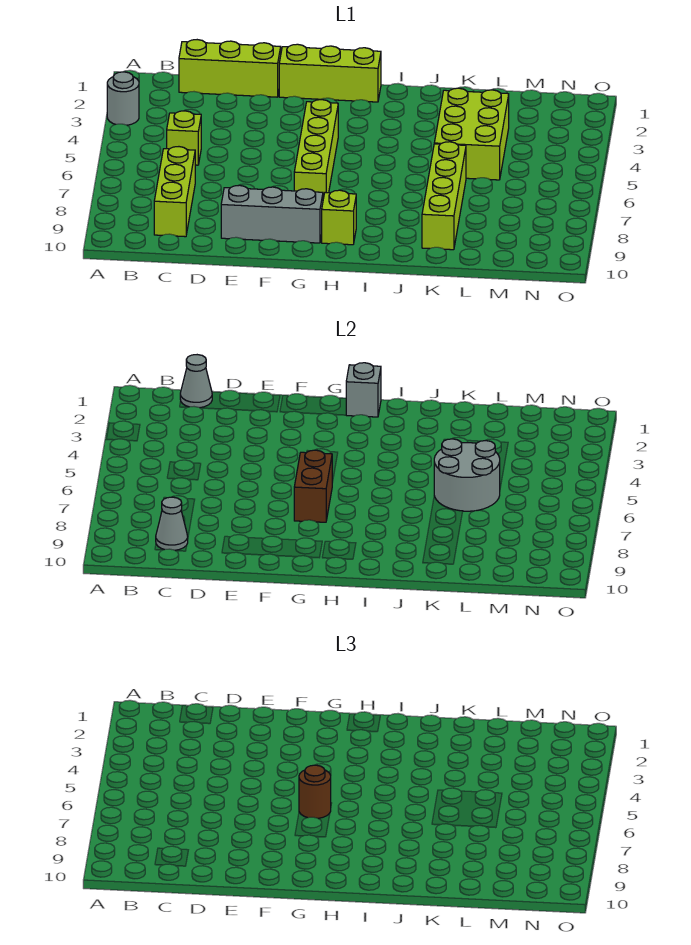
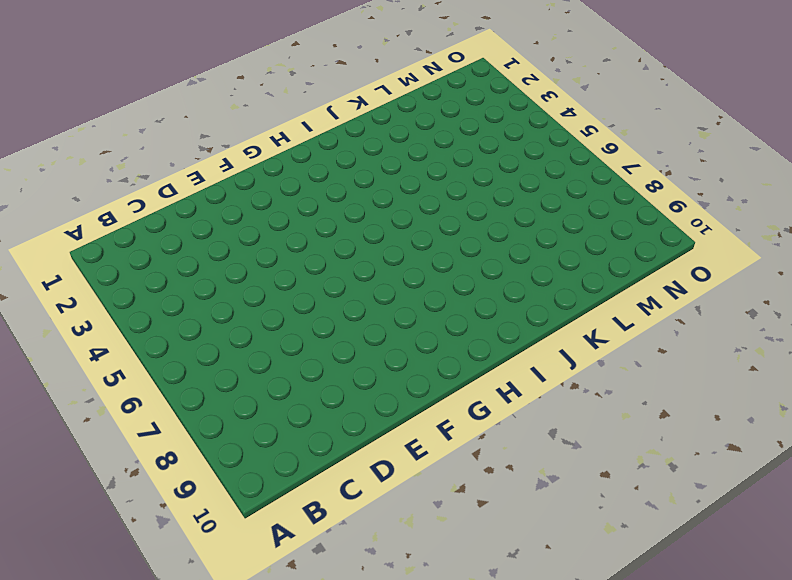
none -> grey round brick A3 level 1
none -> lime brick C1:E1 level 1
none -> lime brick C5 level 1

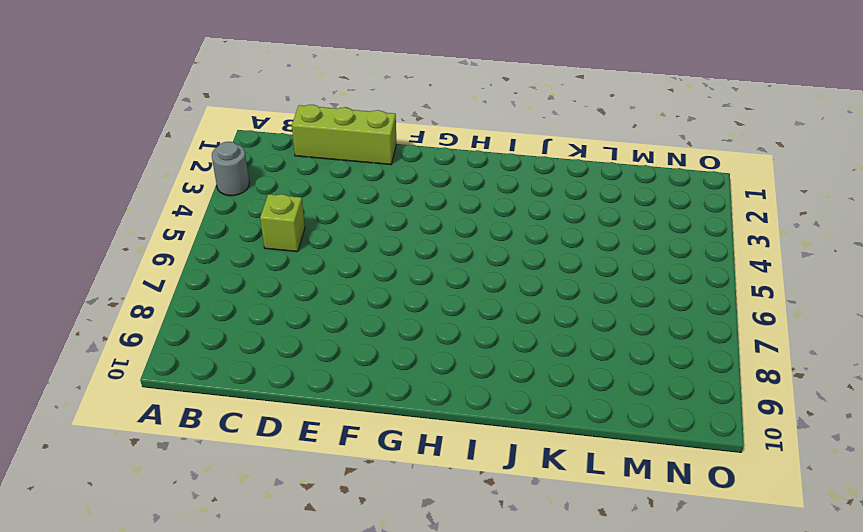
none -> lime brick C7:C9 level 1
none -> grey brick E9:G9 level 1
none -> lime brick F1:H1 level 1

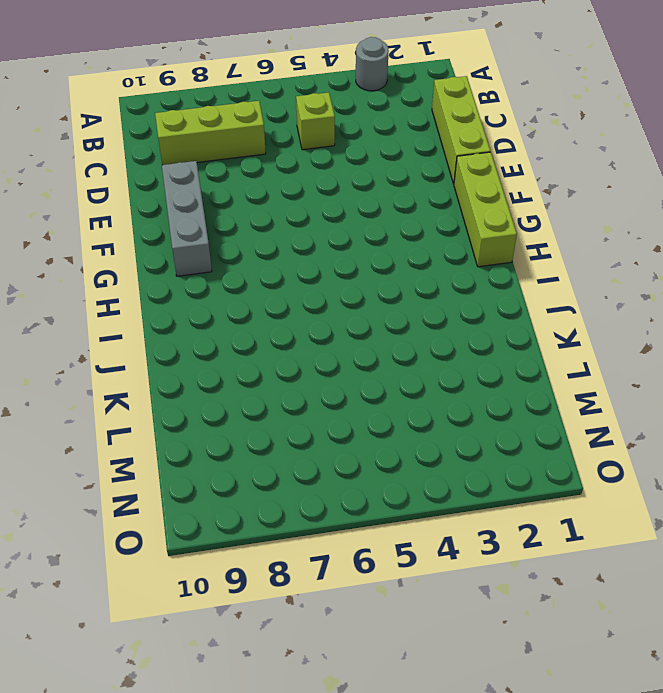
none -> lime brick G4:G7 level 1
none -> lime brick H9 level 1
none -> lime brick K3:L5 level 1

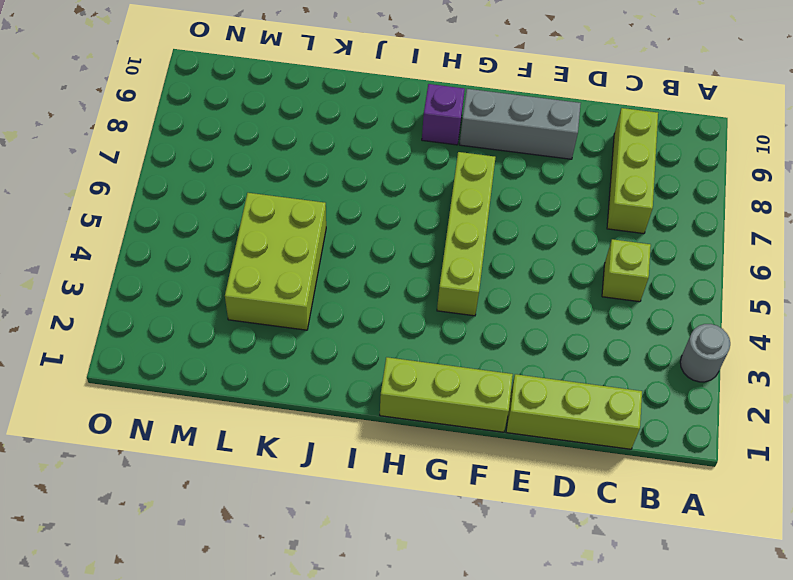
purple brick H9 level 1 -> lime brick H9 level 1
none -> lime brick K6:K9 level 1
none -> grey cone C1 level 2
none -> grey cone C9 level 2

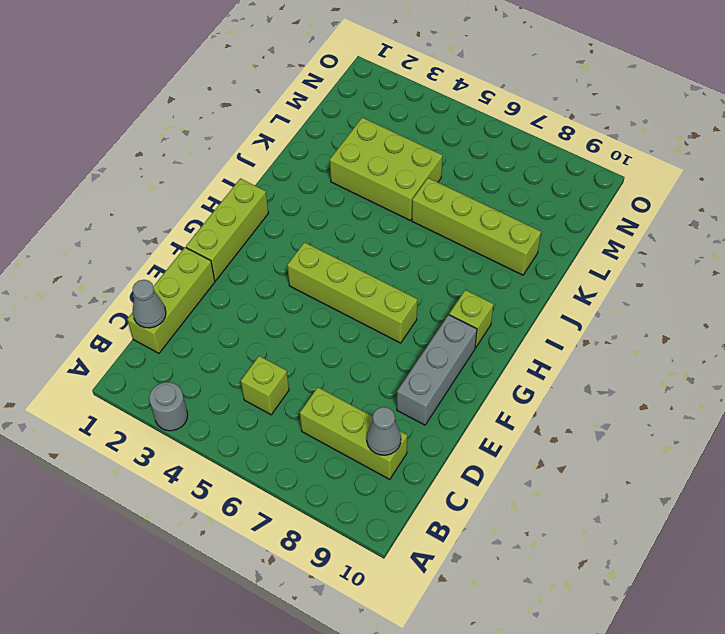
none -> brown brick G6:G7 level 2
none -> grey brick H1 level 2
none -> grey round brick K5:L6 level 2

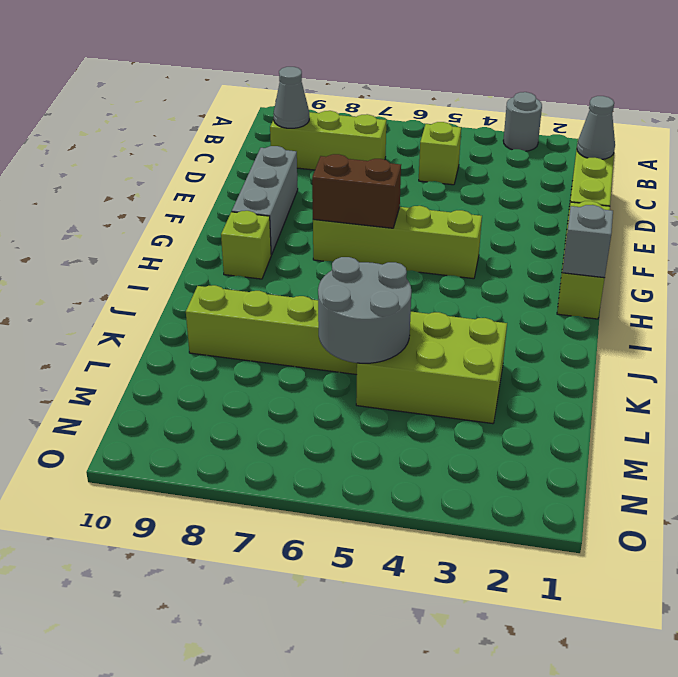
none -> brown round brick G6 level 3

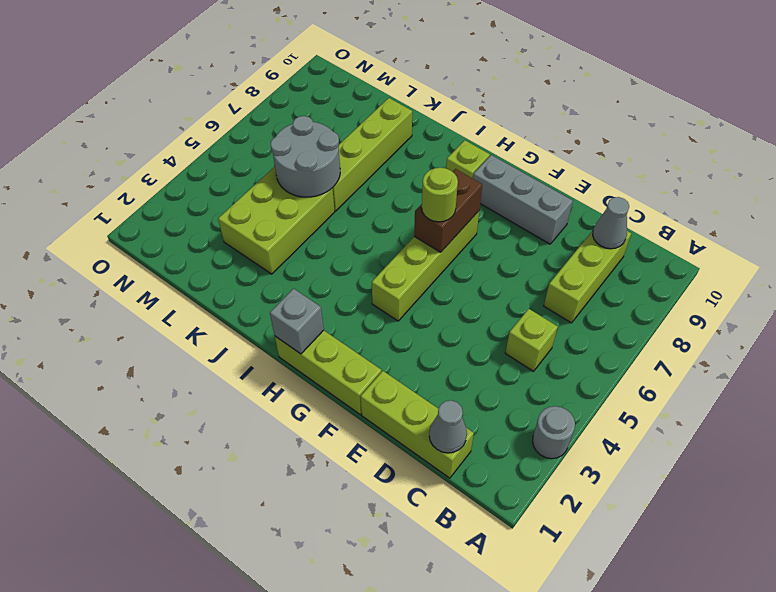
lime round brick G6 level 3 -> brown round brick G6 level 3

